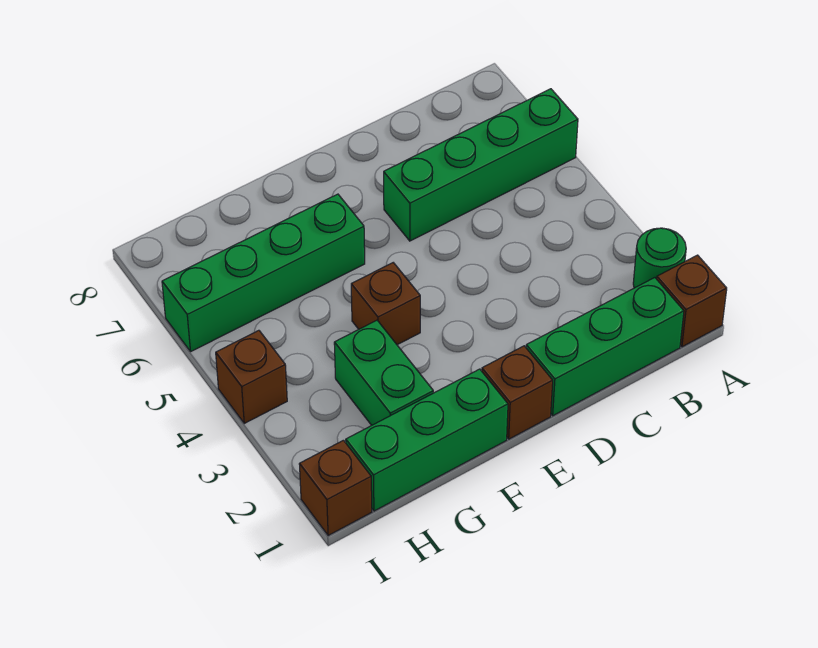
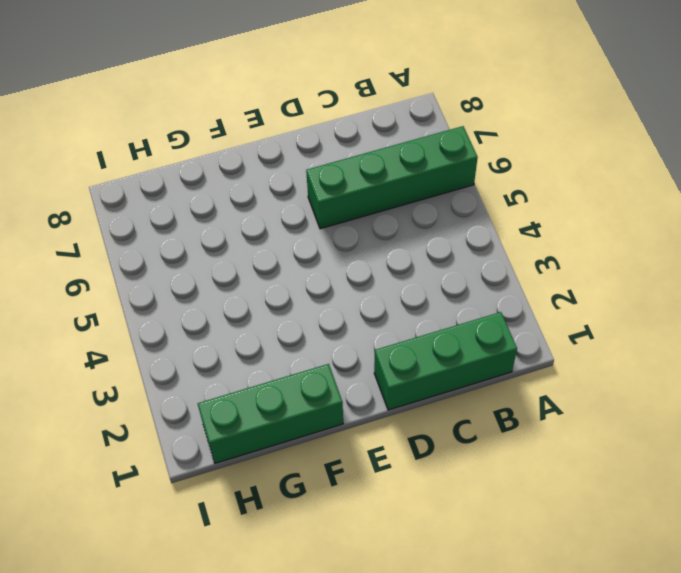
none -> brown brick A1 level 1
none -> green round brick A2 level 1

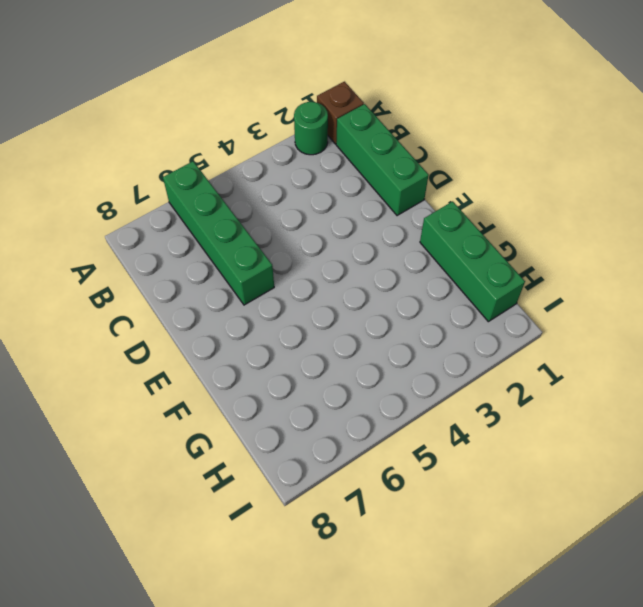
none -> brown brick E1 level 1
none -> brown brick F4 level 1

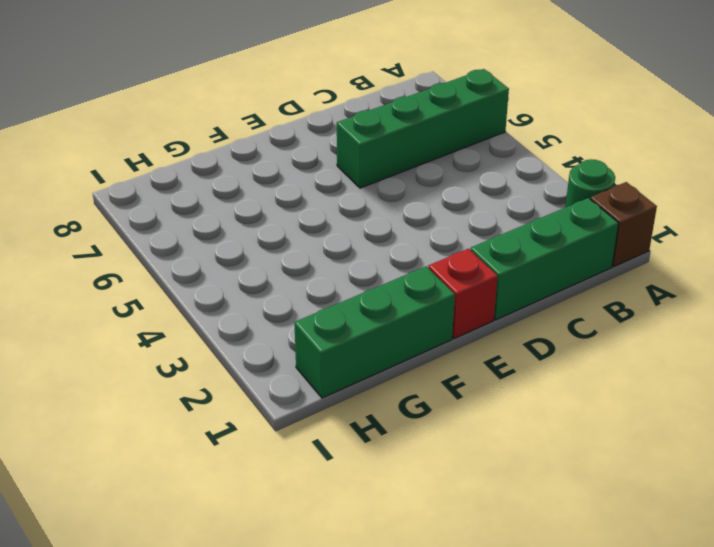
red brick E1 level 1 -> brown brick E1 level 1
none -> brown brick F4 level 1
none -> green brick F6:I6 level 1

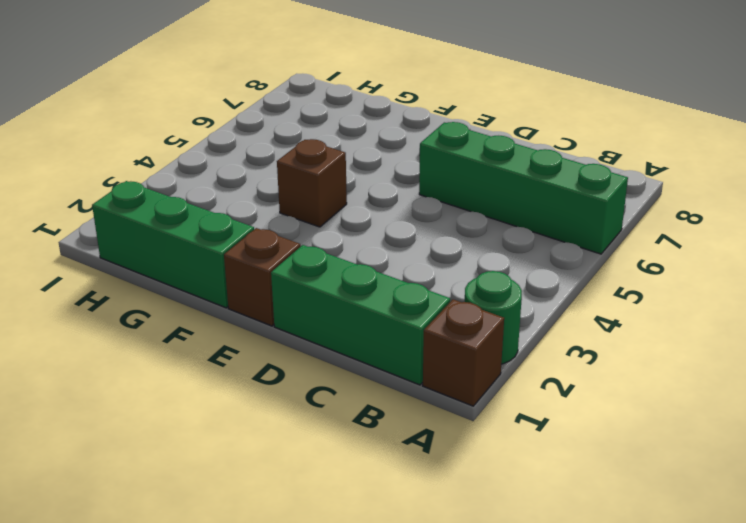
none -> green brick F6:I6 level 1
none -> green brick G2:G3 level 1

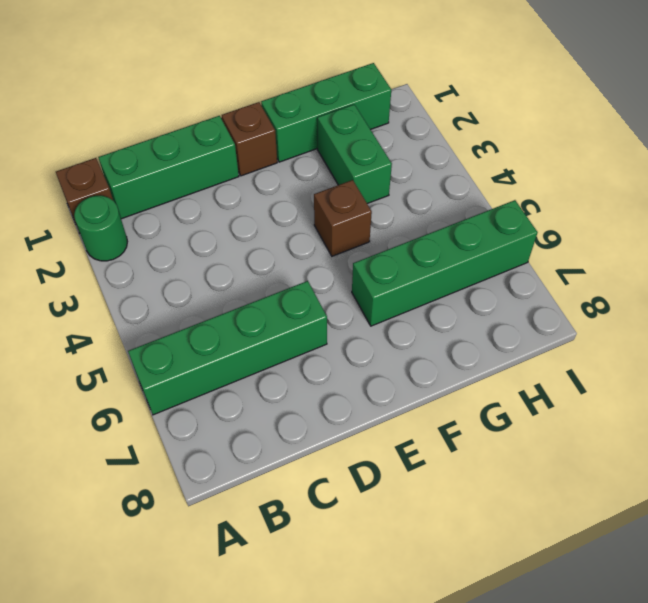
none -> brown brick I1 level 1
none -> brown brick I4 level 1

